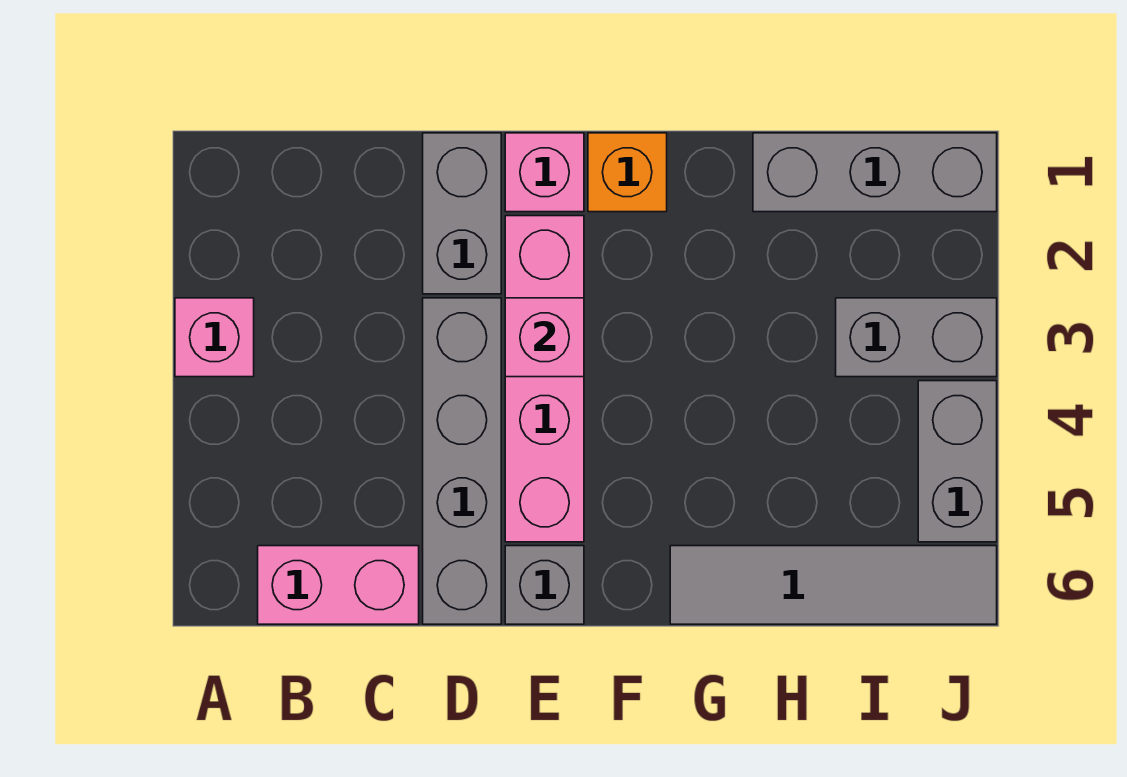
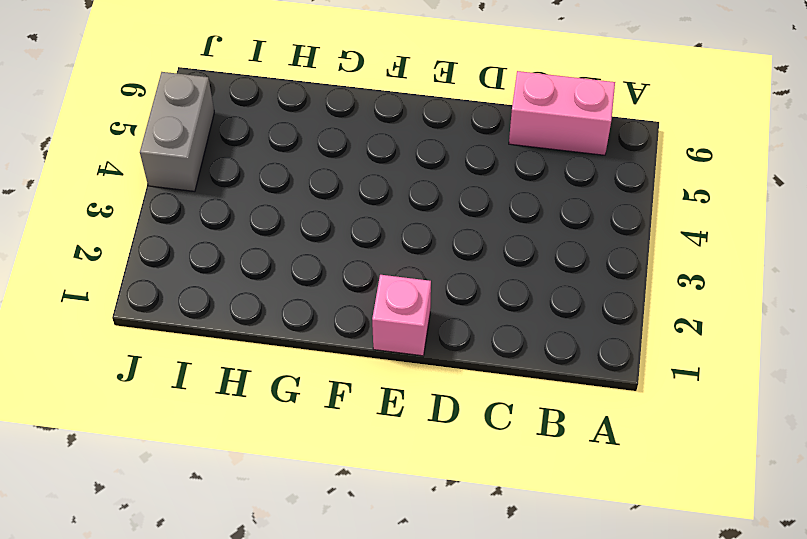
none -> pink brick A3 level 1
none -> grey brick D1:D2 level 1
none -> grey brick D3:D6 level 1

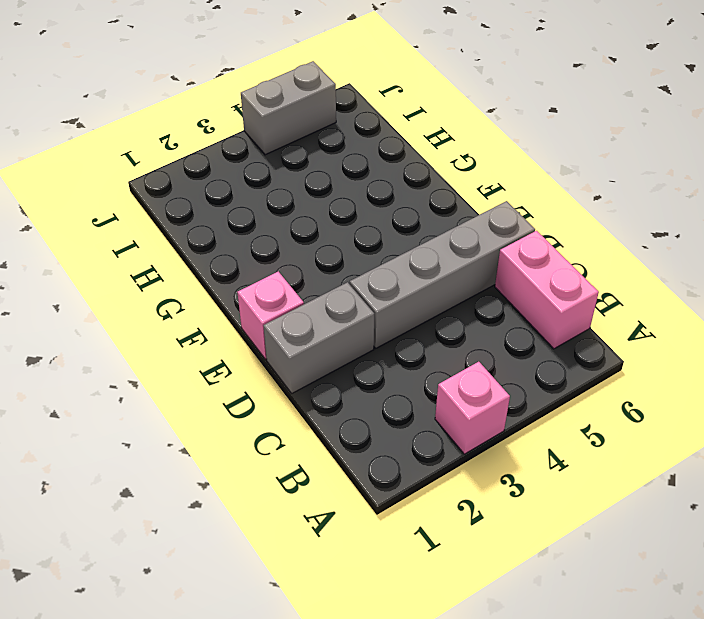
none -> pink brick E2:E5 level 1
none -> grey brick E6 level 1
none -> orange brick F1 level 1

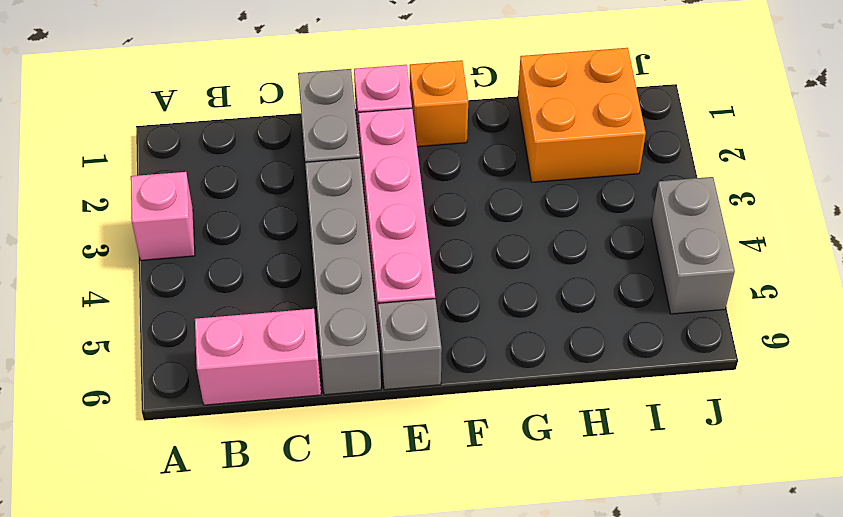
orange brick H1:I2 level 1 -> grey brick H1:J1 level 1
none -> grey tile G6:J6 level 1
none -> grey brick I3:J3 level 1
none -> pink brick E3 level 2

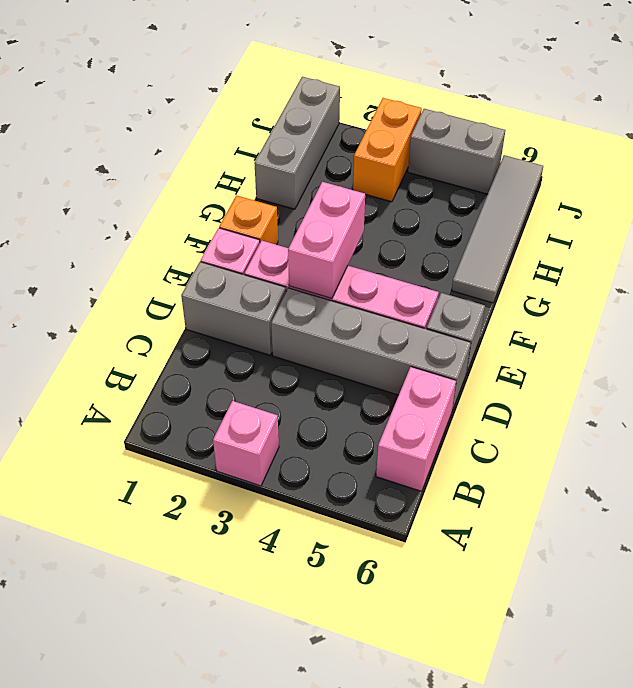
pink brick E3:F3 level 2 -> pink brick E3 level 2
orange brick I3:J3 level 1 -> grey brick I3:J3 level 1

